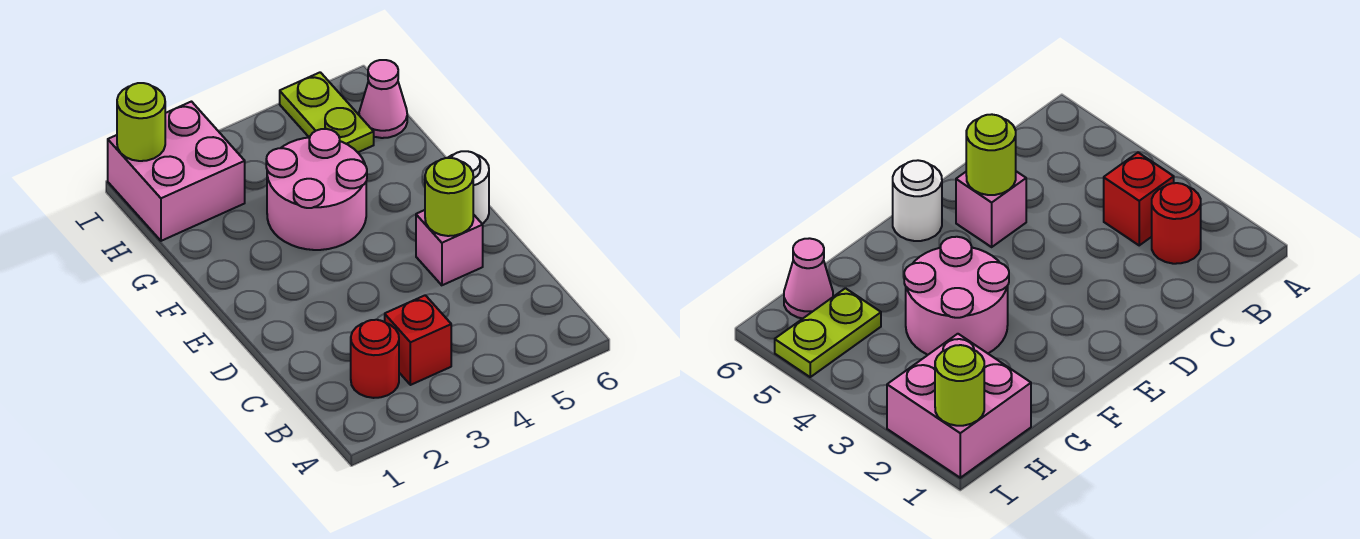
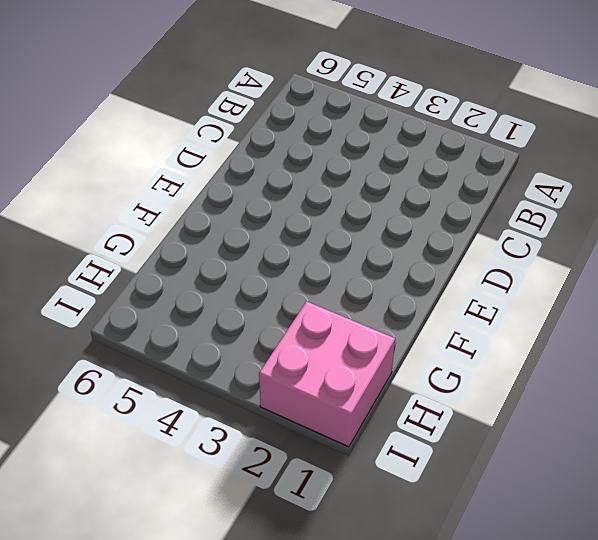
none -> red round brick B2 level 1
none -> red brick B3 level 1

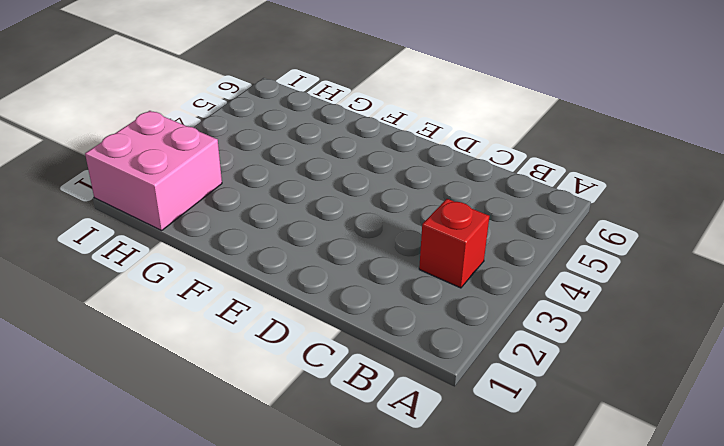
none -> red round brick B2 level 1
none -> pink brick D5 level 1

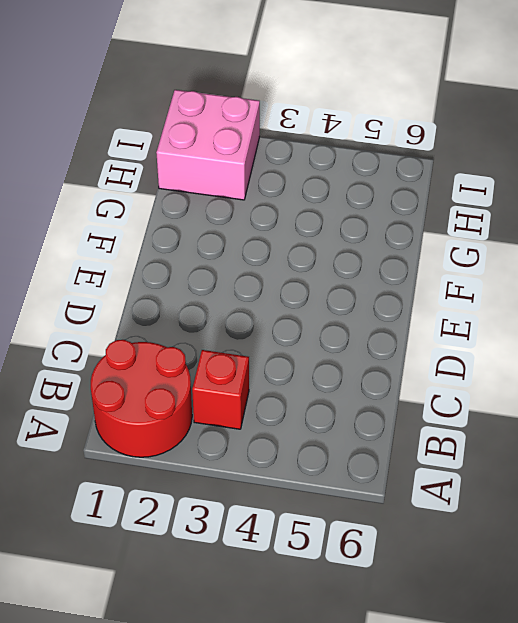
red round brick A1:B2 level 1 -> red round brick B2 level 1
none -> pink brick D5 level 1
none -> white round brick E6 level 1

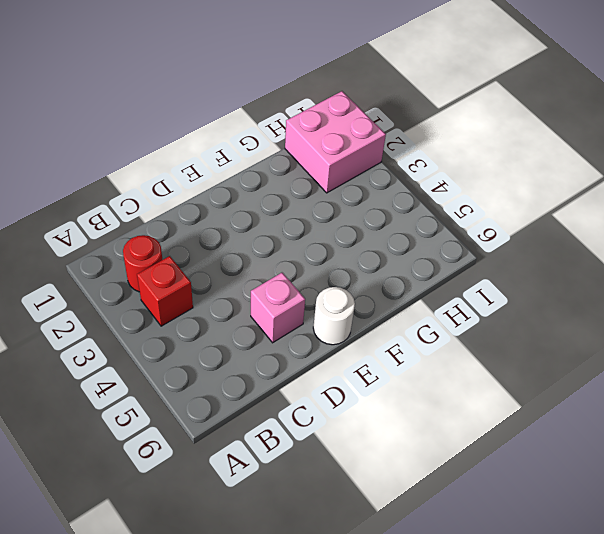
none -> pink round brick F3:G4 level 1
none -> lime plate H5:I5 level 1

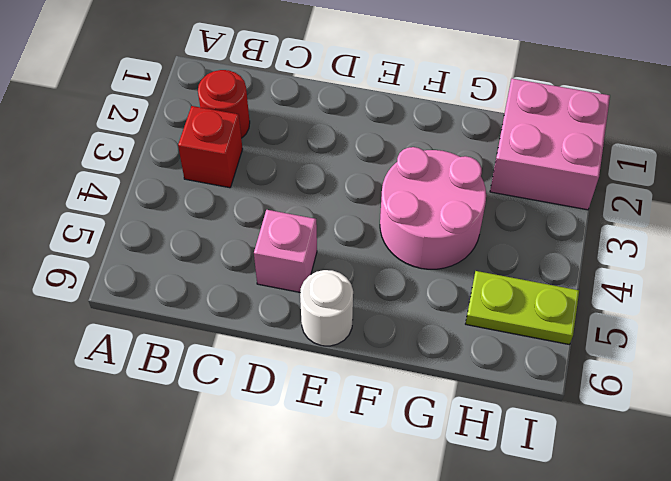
none -> pink cone H6 level 1
none -> lime round brick D5 level 2

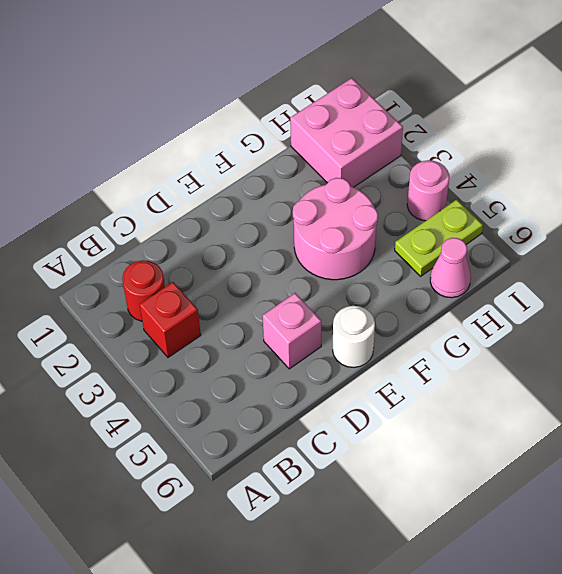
pink round brick I4 level 1 -> none
none -> lime round brick D5 level 2
none -> lime round brick I1 level 2

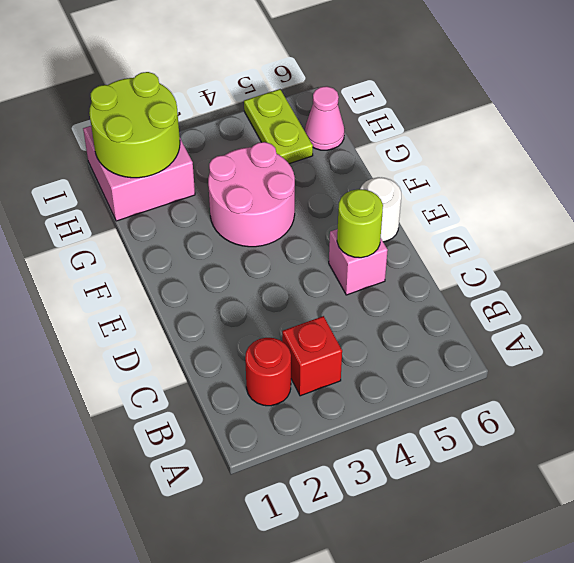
lime round brick H1:I2 level 2 -> lime round brick I1 level 2

